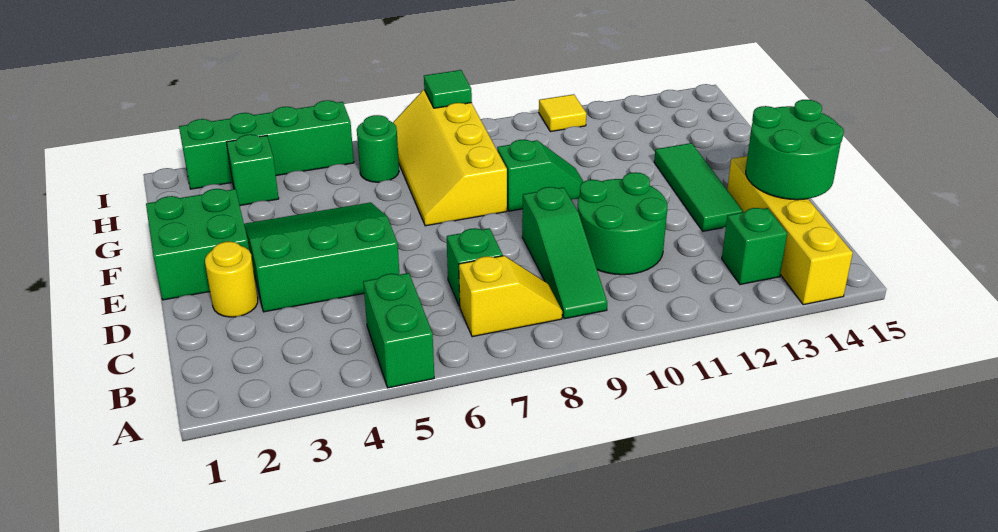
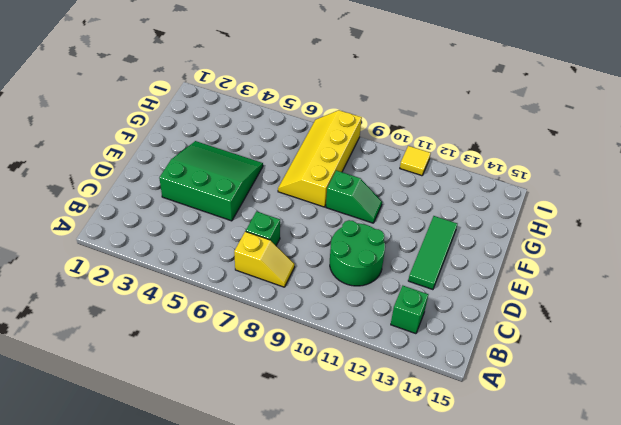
none -> green brick A5:B5 level 1
none -> yellow brick A14:D14 level 1
none -> green slope B9:D9 level 1 top D

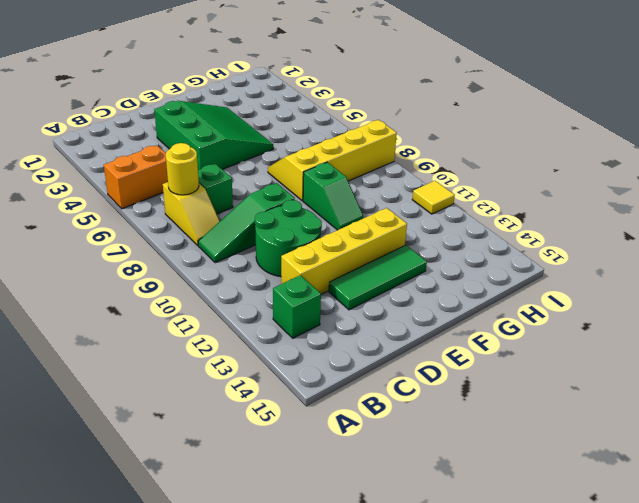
orange brick A5:B5 level 1 -> green brick A5:B5 level 1
yellow round brick B7 level 2 -> yellow round brick D2 level 1
yellow brick C12:F12 level 1 -> yellow brick A14:D14 level 1
none -> green brick E1:F2 level 1
none -> green brick H3 level 1
none -> green round brick H6 level 1

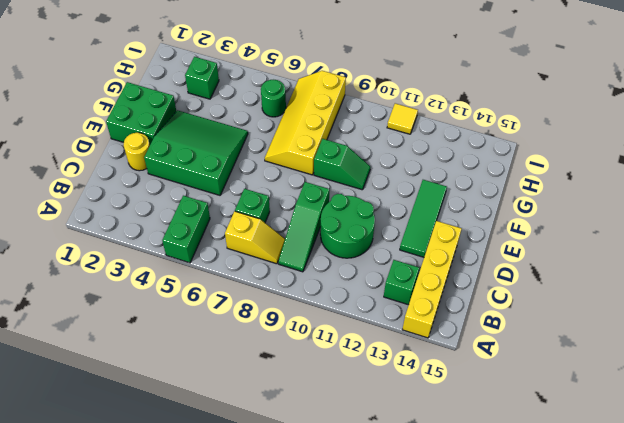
none -> green brick I2:I5 level 1
none -> green round brick C14:D15 level 2
none -> green tile I8 level 2

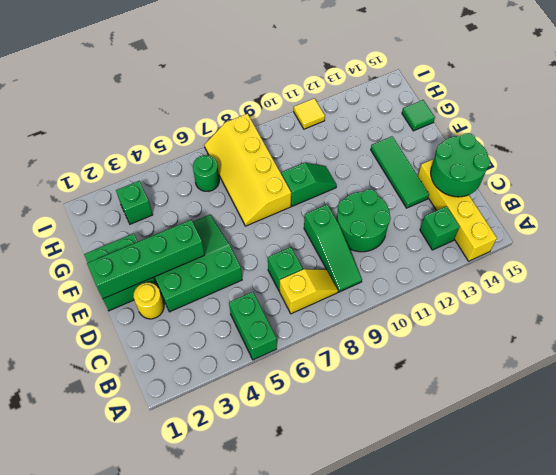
green brick E1:E4 level 2 -> green brick I2:I5 level 1
green tile G15 level 1 -> green tile I8 level 2

